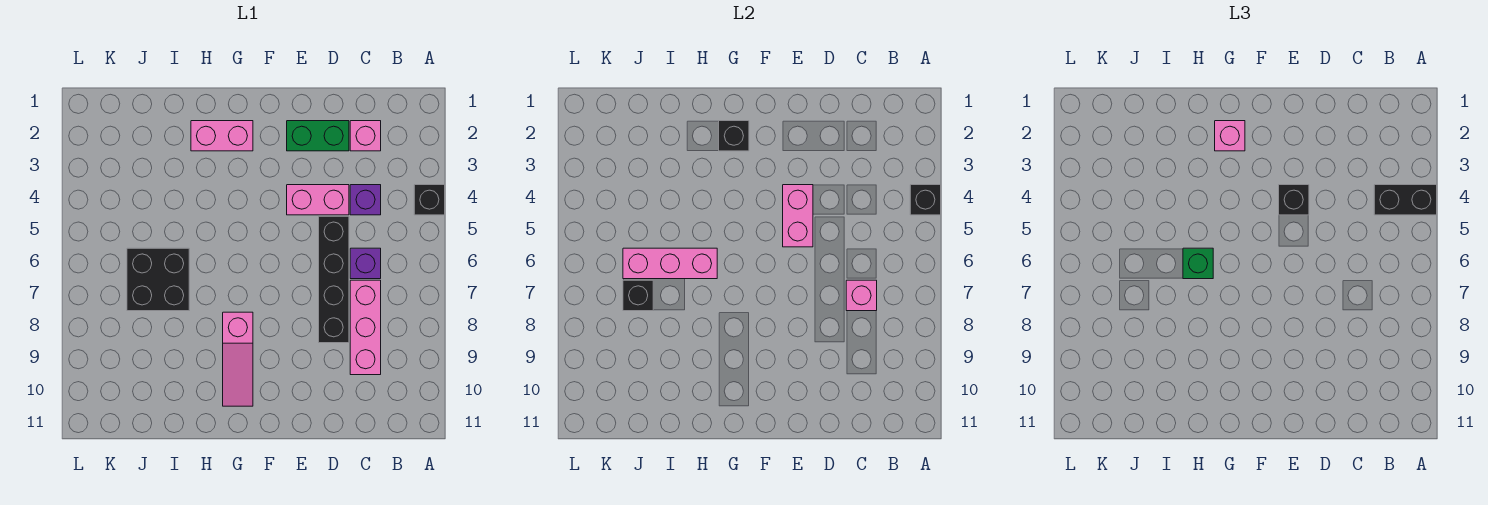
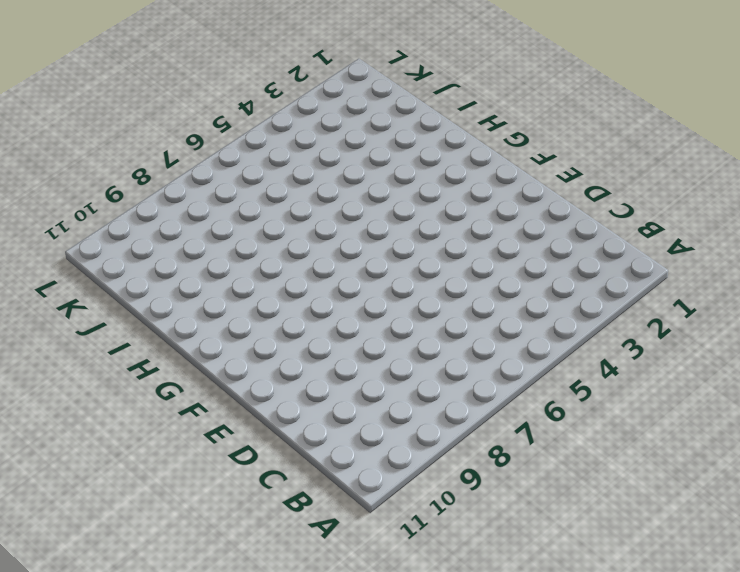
none -> black brick A4 level 1
none -> pink brick C2 level 1
none -> purple brick C4 level 1

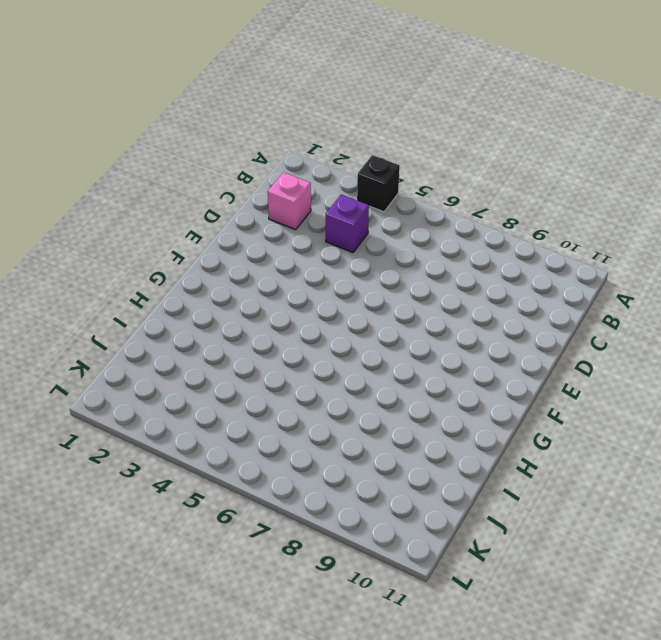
none -> purple brick C6 level 1
none -> pink brick C7:C9 level 1
none -> green brick D2:E2 level 1

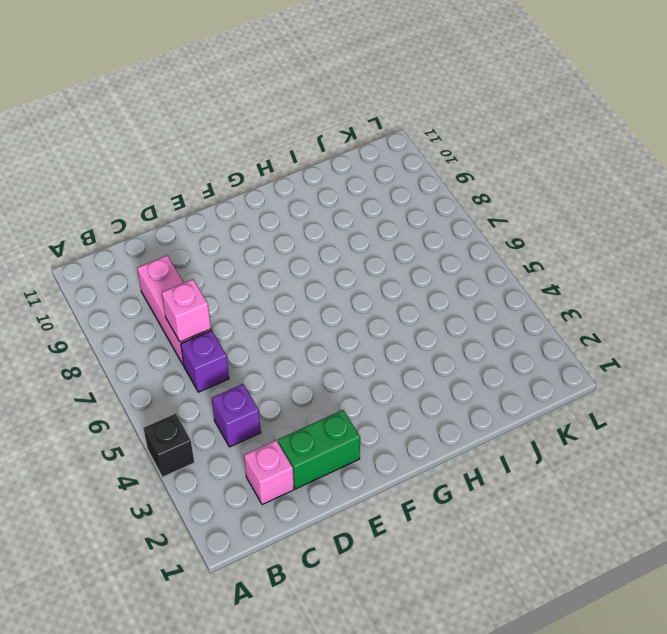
none -> pink brick D4:E4 level 1
none -> black brick D5:D8 level 1
none -> pink brick G2:H2 level 1

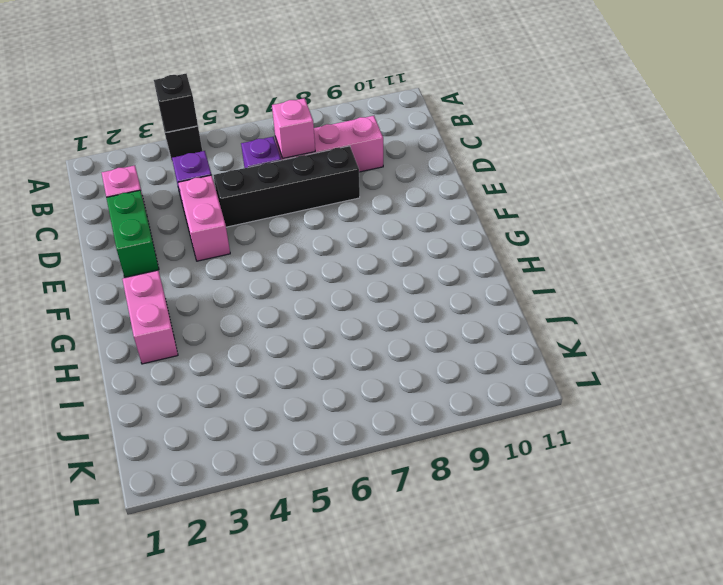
none -> pink slope G8:G10 level 1 top 8
none -> black brick I6:J7 level 1
none -> pink brick E4:E5 level 2

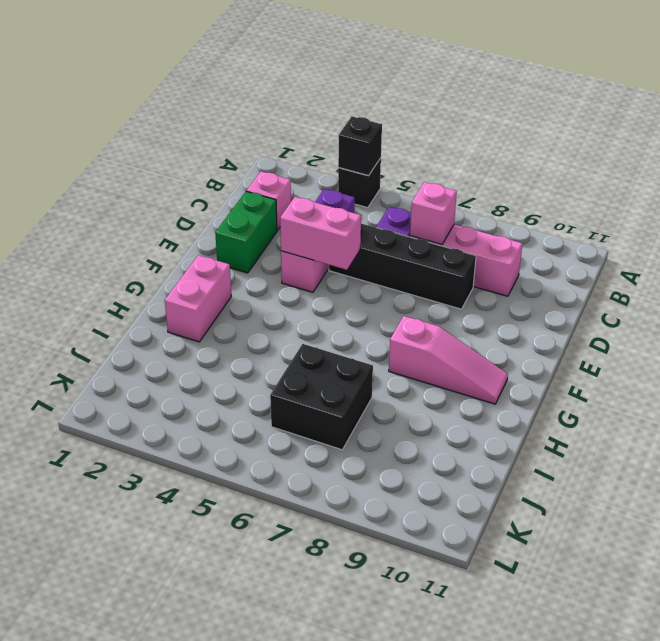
none -> black brick G2 level 2
none -> pink brick H6:J6 level 2
none -> black brick J7 level 2

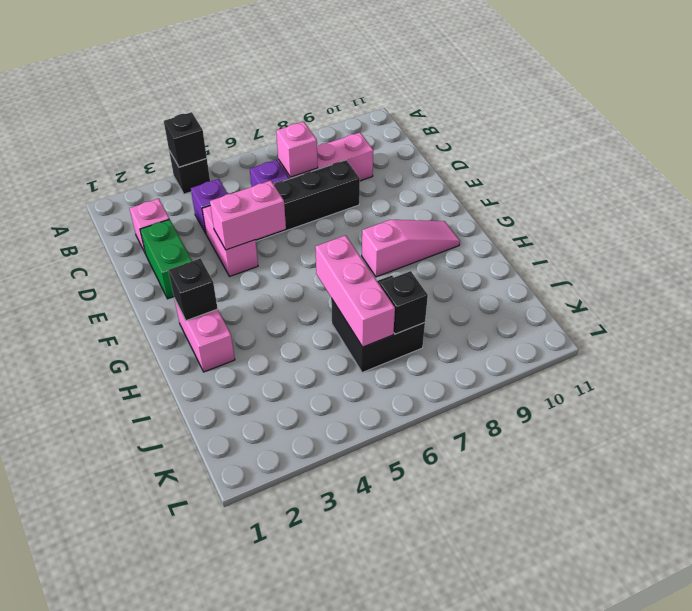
none -> black brick A4:B4 level 3
none -> black brick E4 level 3
none -> pink brick G2 level 3

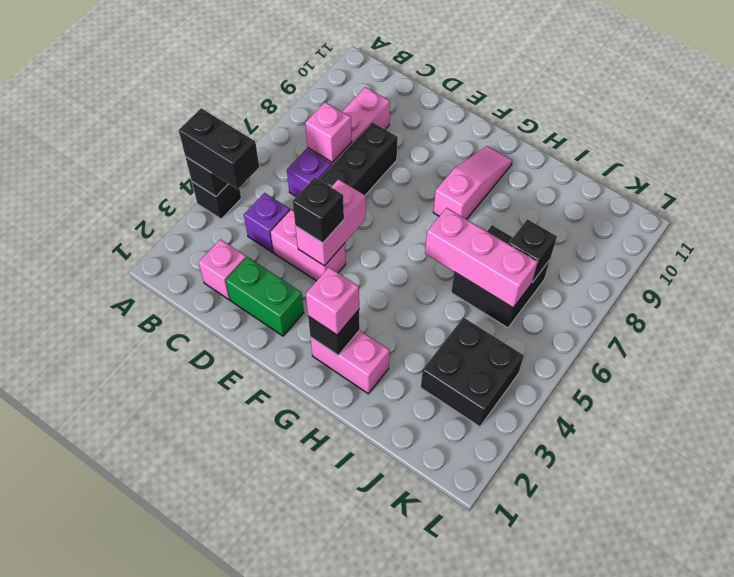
black brick J3:K4 level 1 -> none
none -> green brick H6 level 3

